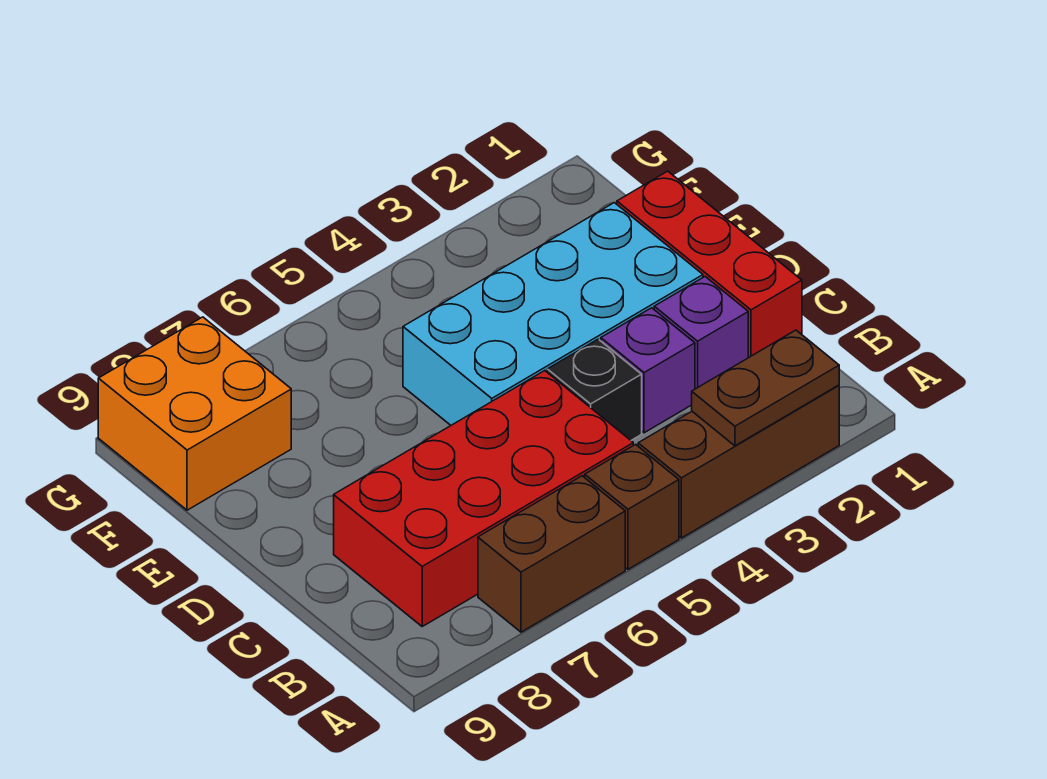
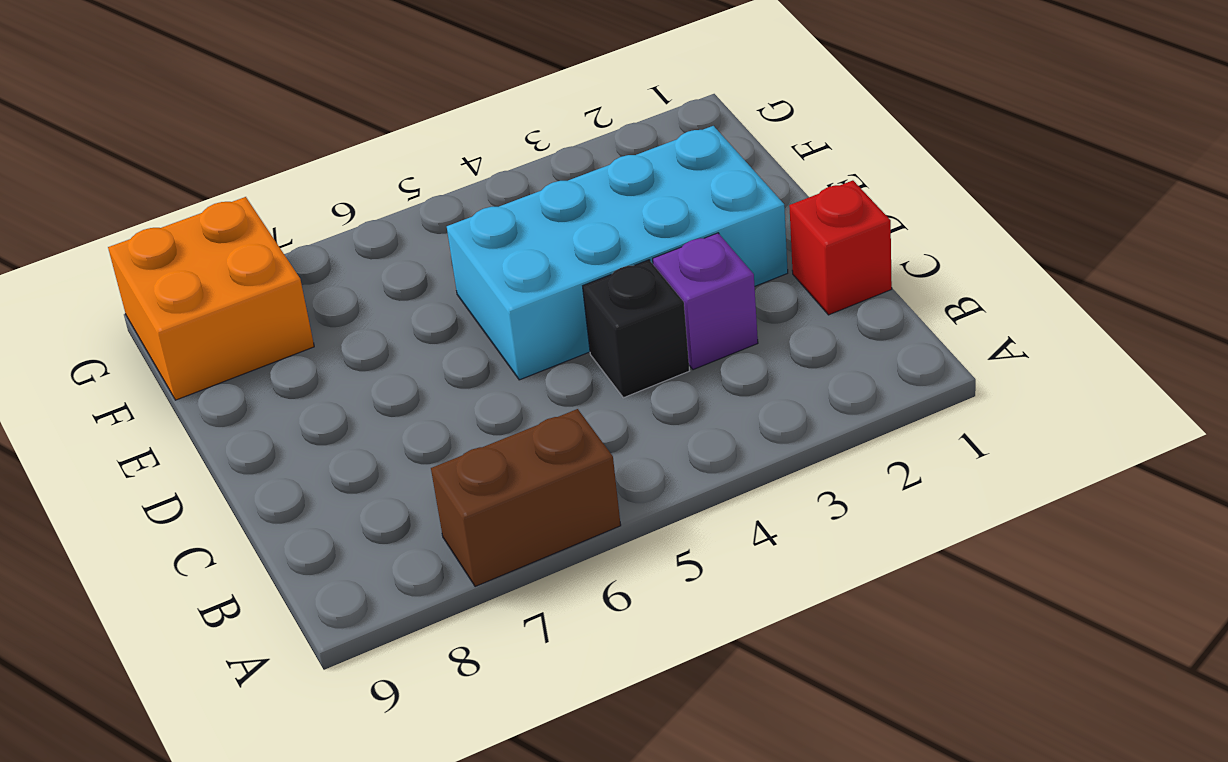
red brick C1 level 1 -> red brick C1:E1 level 1
none -> brown brick A2:A4 level 1
none -> brown brick A5 level 1

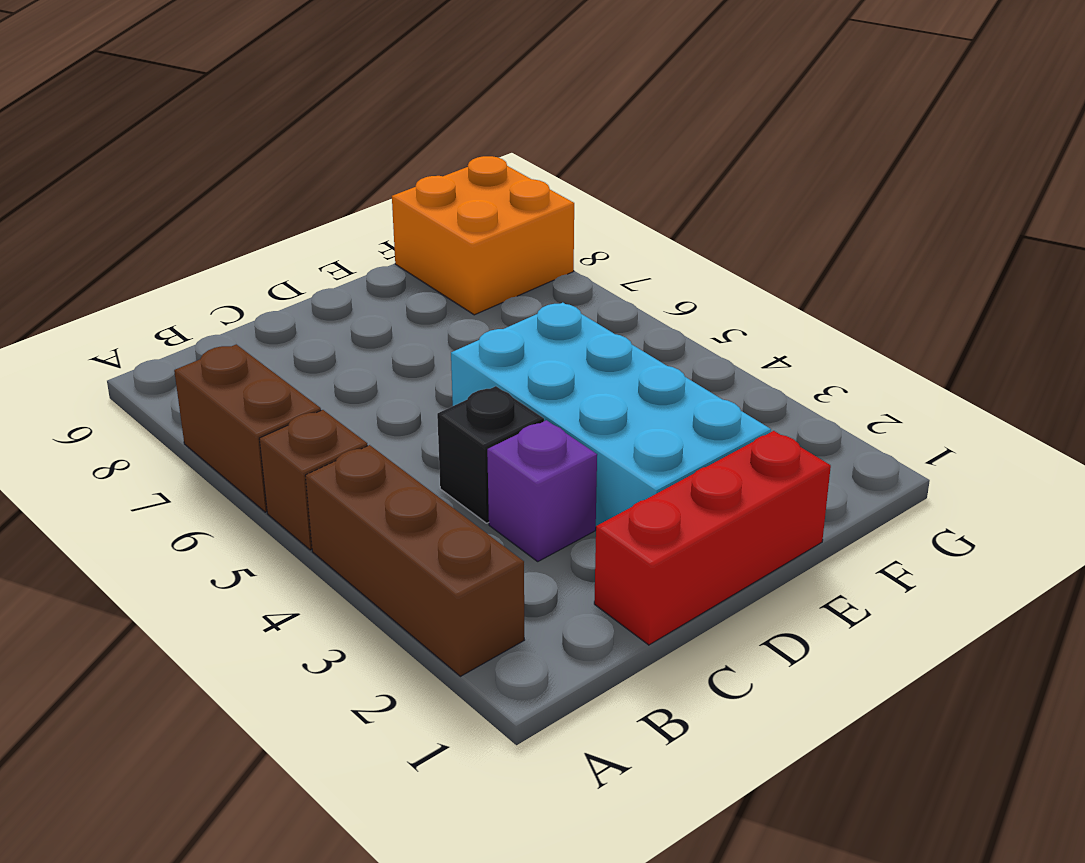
none -> red brick B5:C8 level 1
none -> purple brick C2 level 1

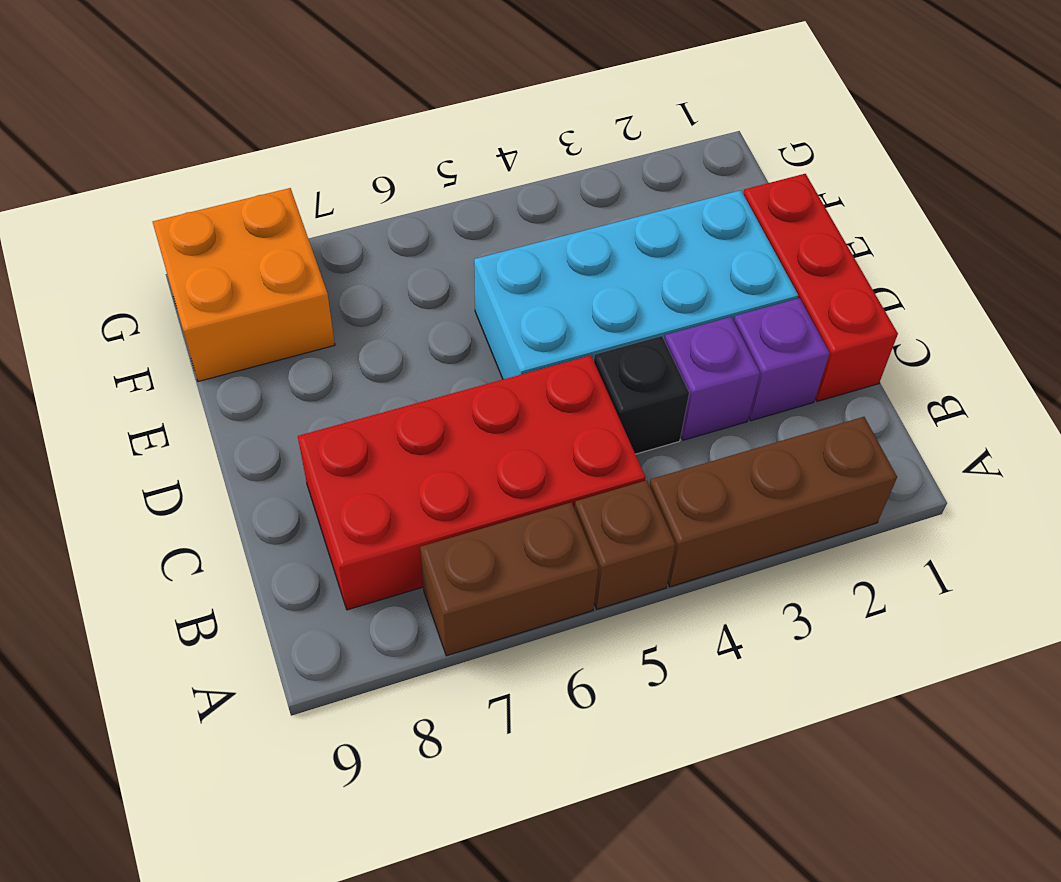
none -> brown plate A2:A3 level 2

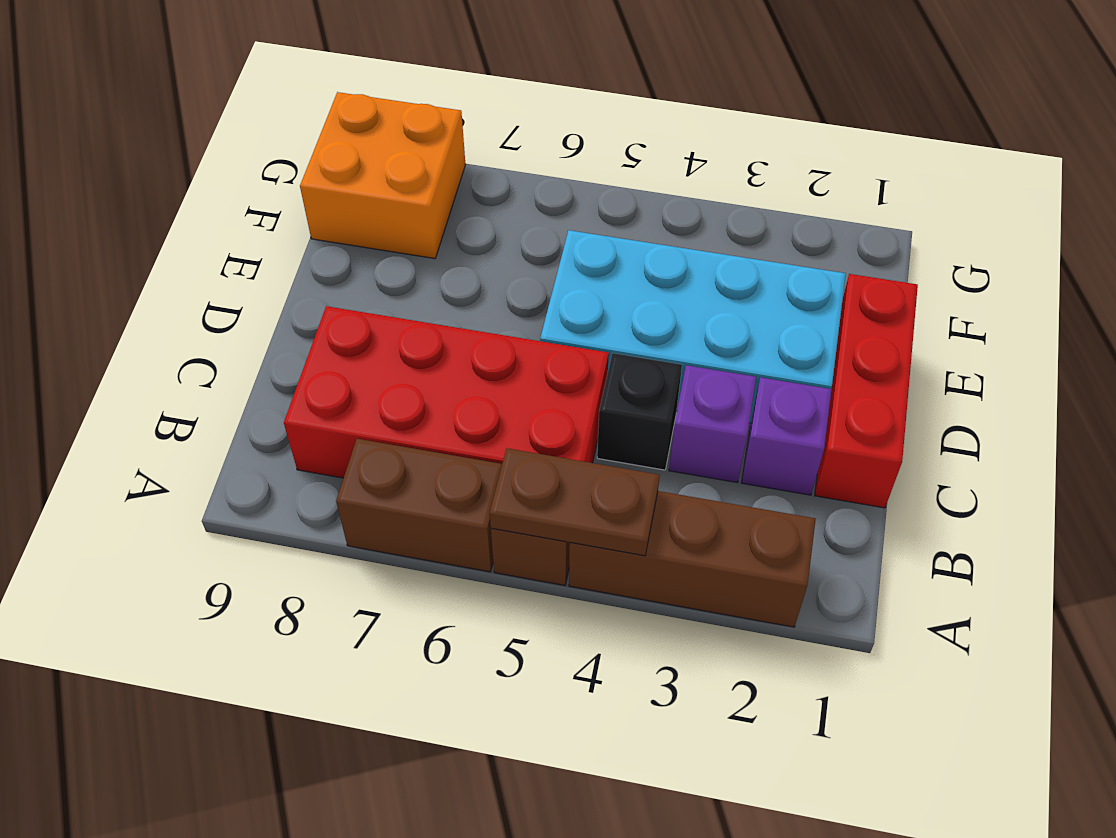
brown plate A4:A5 level 2 -> brown plate A2:A3 level 2

